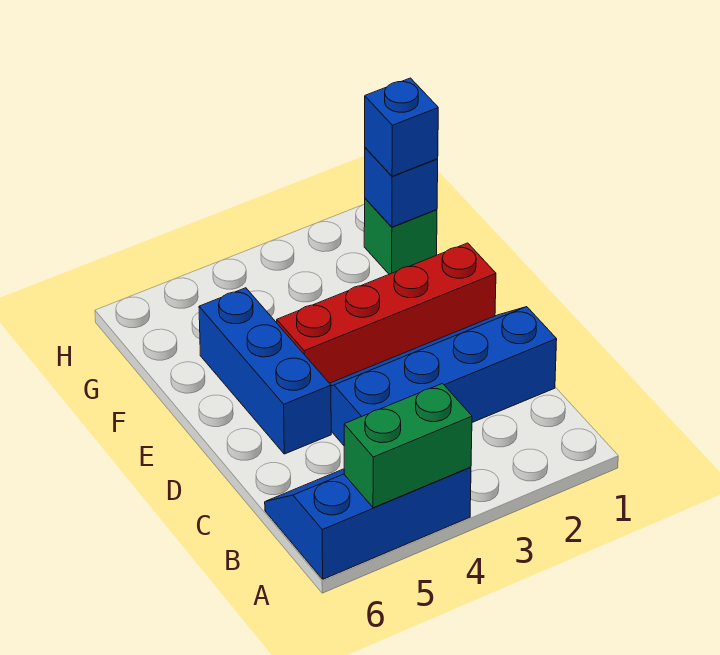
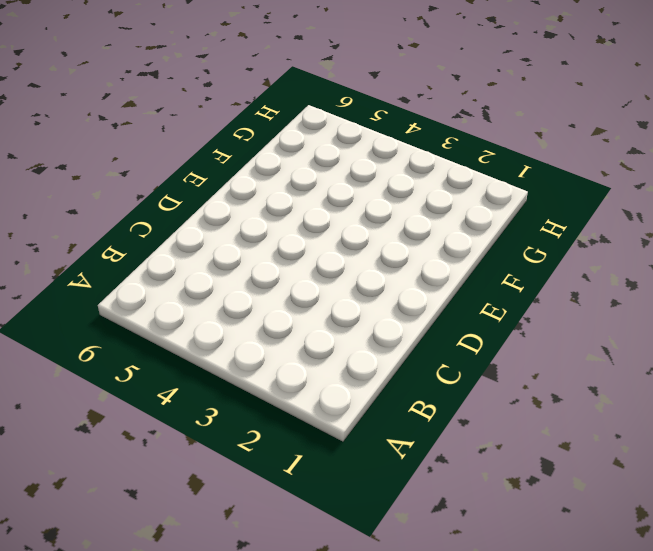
none -> blue slope A4:B6 level 1 top A
none -> blue slope C1:D4 level 1 top C

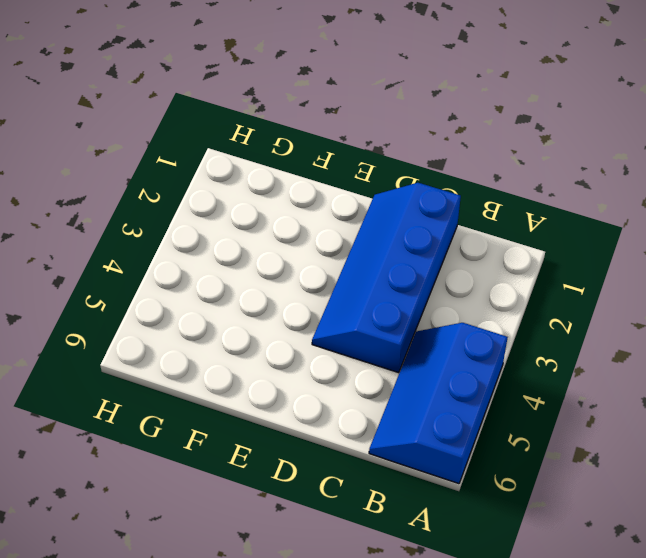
none -> blue brick D5:F5 level 1
none -> red brick E1:E4 level 1

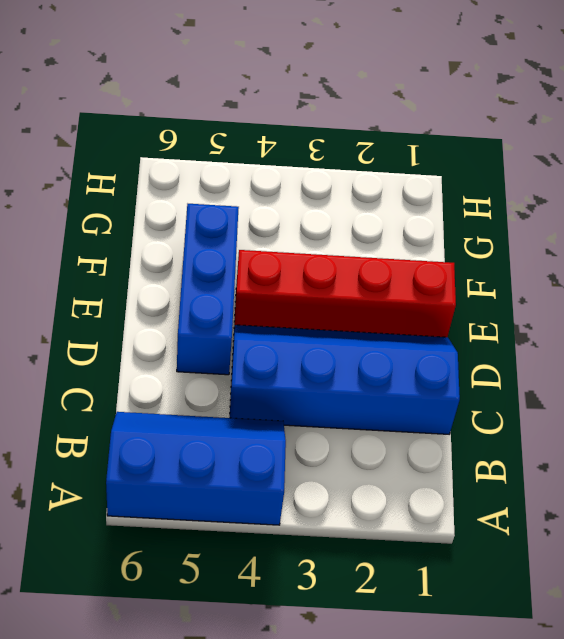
none -> green brick G1 level 1
none -> green brick A4:A5 level 2

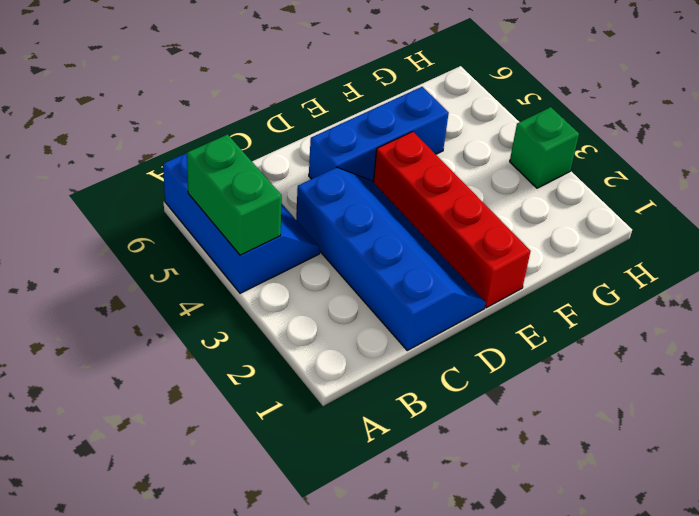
green brick H3 level 1 -> green brick G1 level 1
none -> blue brick G1 level 2
none -> blue brick G1 level 3

